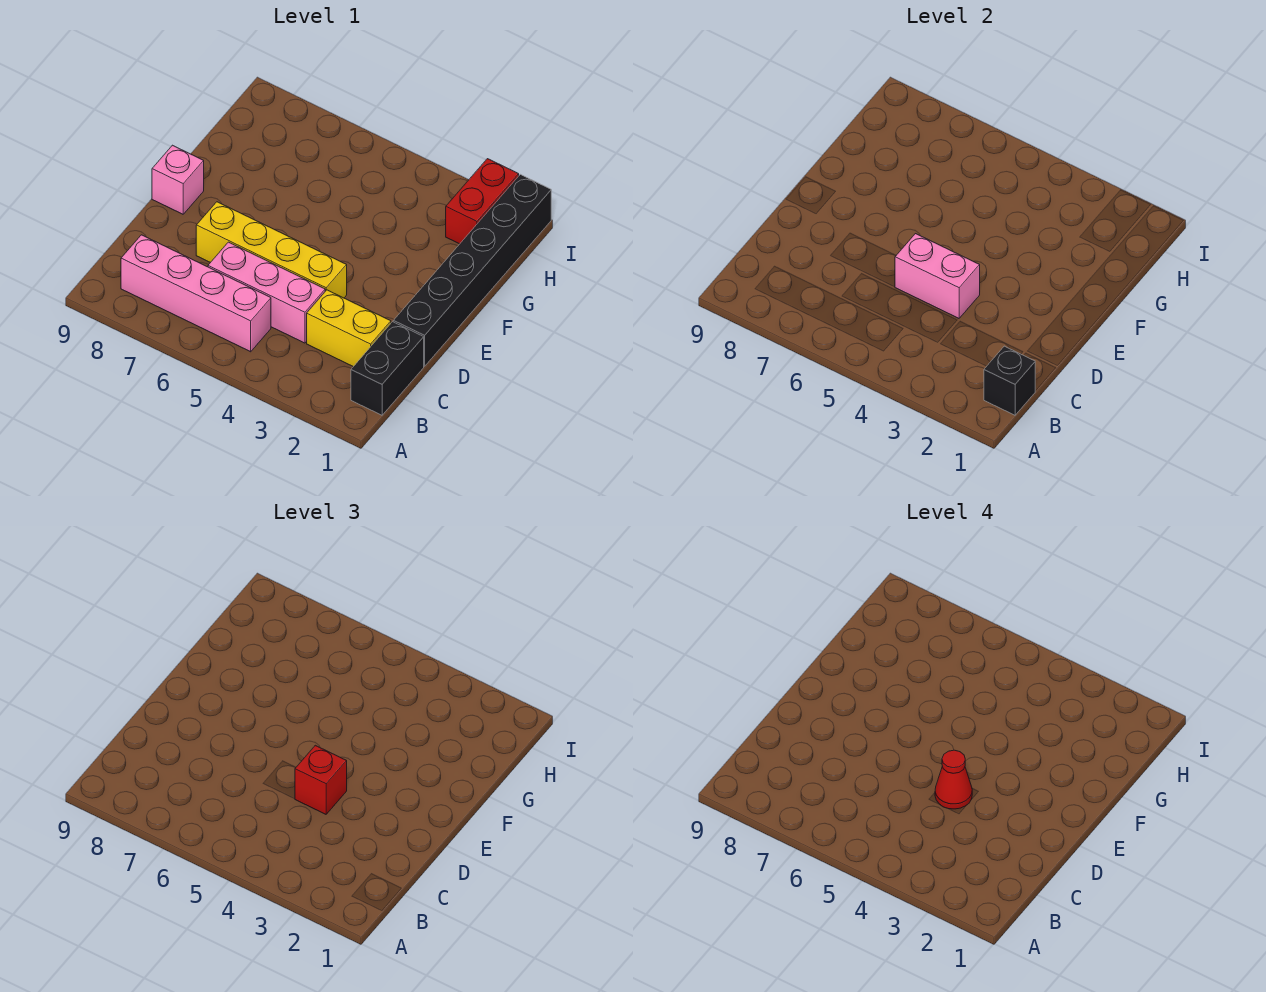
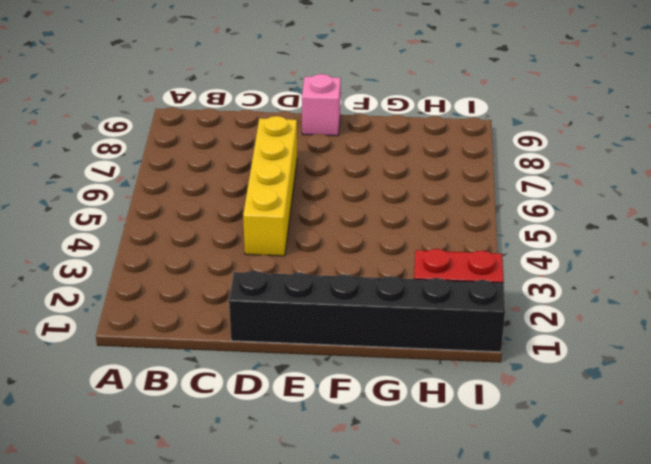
none -> black brick B1:C1 level 1
none -> pink brick B5:B8 level 1
none -> yellow brick C2:C3 level 1

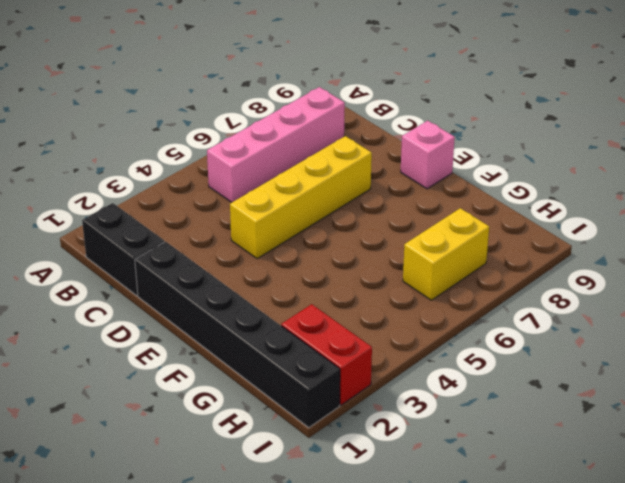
yellow brick H6:H7 level 1 -> yellow brick C2:C3 level 1
none -> pink brick C4:C6 level 1
none -> black brick B1 level 2
none -> pink brick D4:D5 level 2

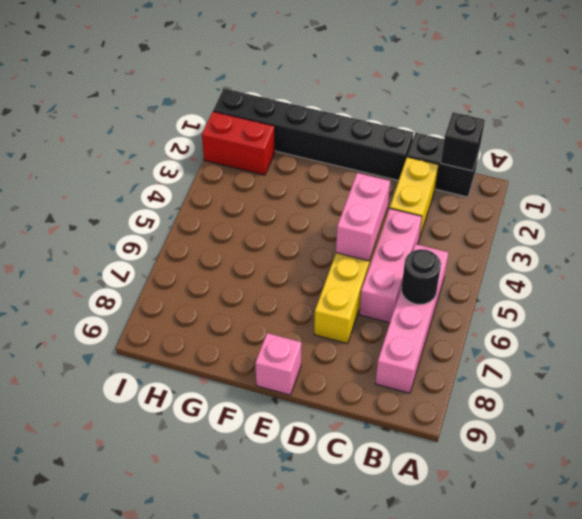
black round brick B6 level 2 -> none
none -> red brick D4 level 3
none -> red cone D4 level 4

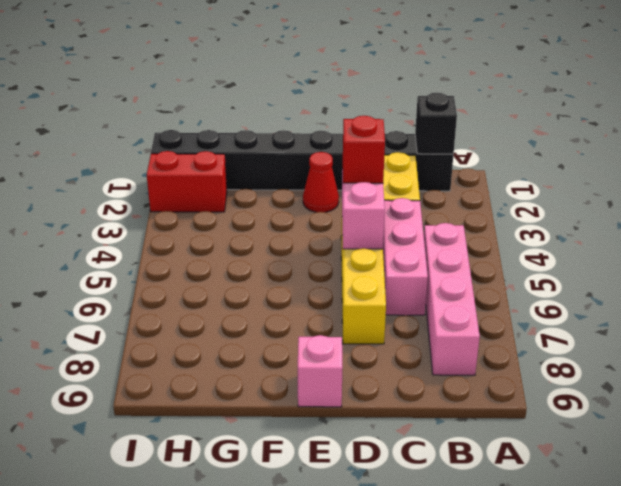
red cone E2 level 1 -> red cone D4 level 4

